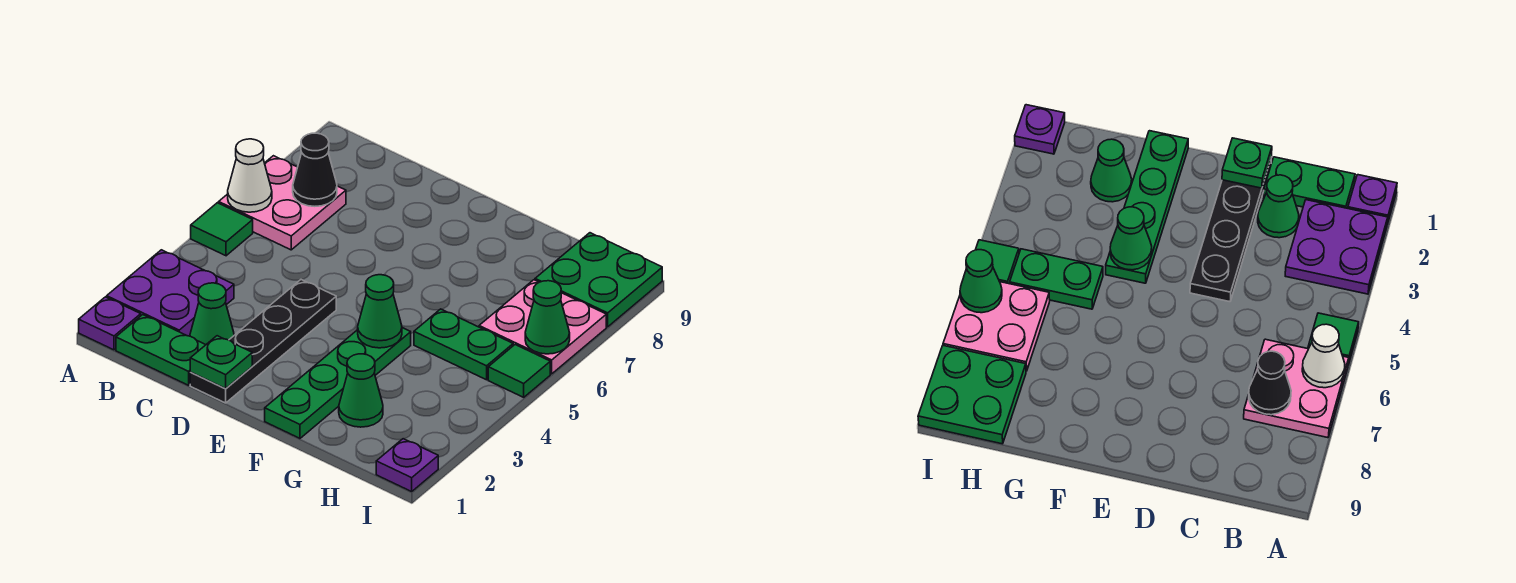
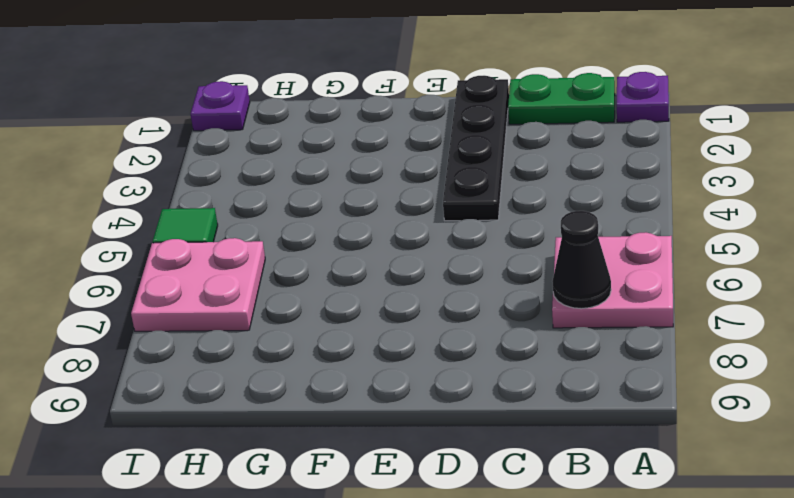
none -> purple plate A2:B3 level 1
none -> green tile A5 level 1
none -> green cone C2 level 1

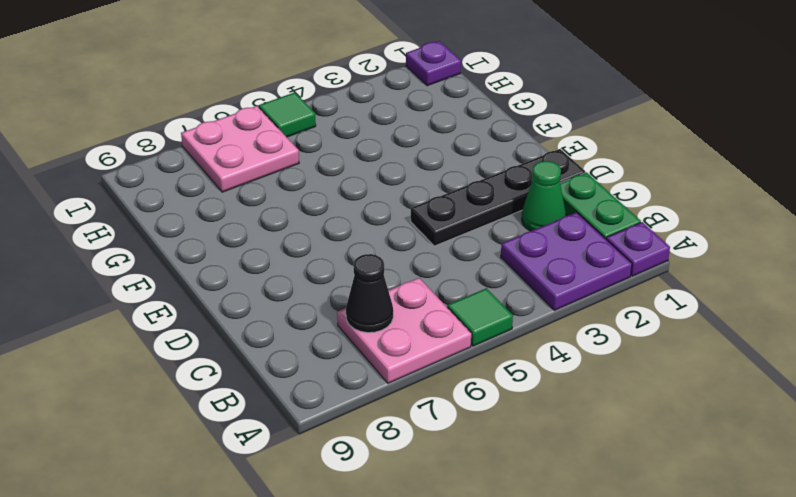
none -> green plate F1:F4 level 1
none -> green cone G2 level 1
none -> green plate G5:H5 level 1

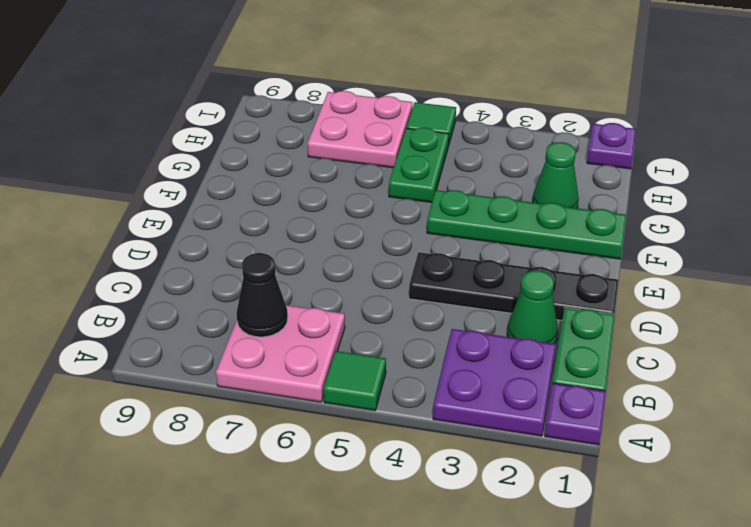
none -> green plate H8:I9 level 1
none -> white cone A6 level 2
none -> green plate D1 level 2

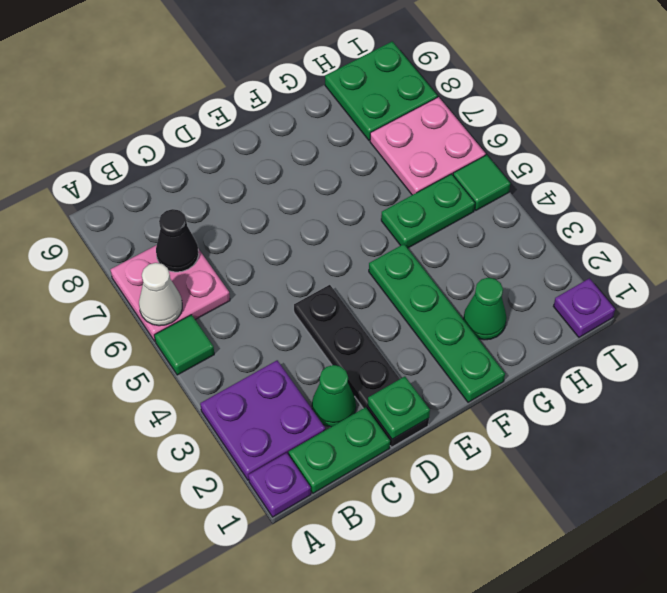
none -> green cone F4 level 2
none -> green cone I6 level 2

